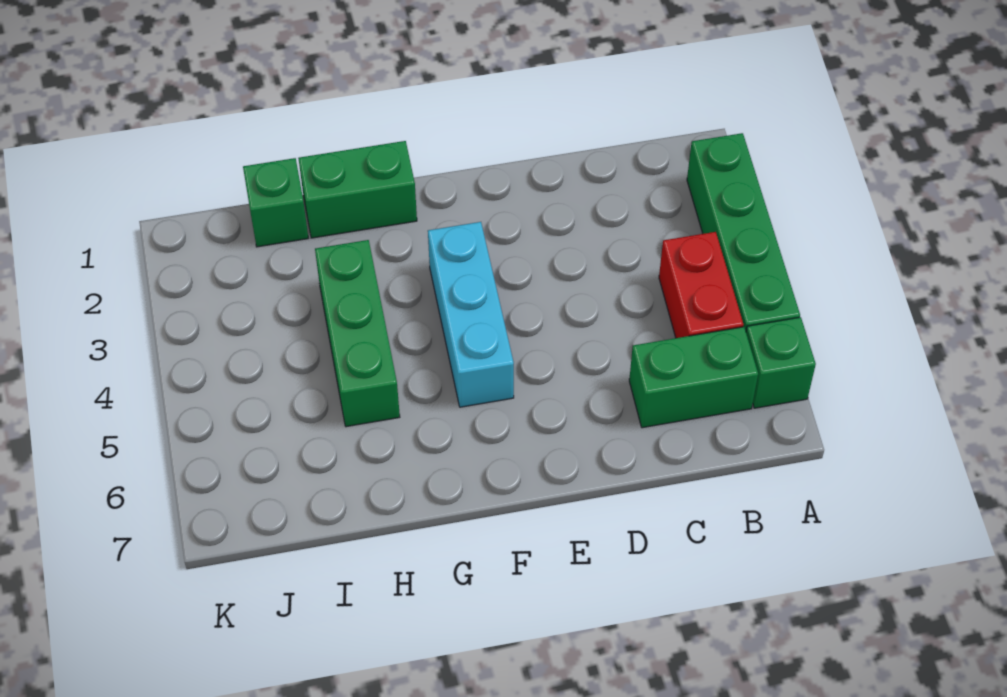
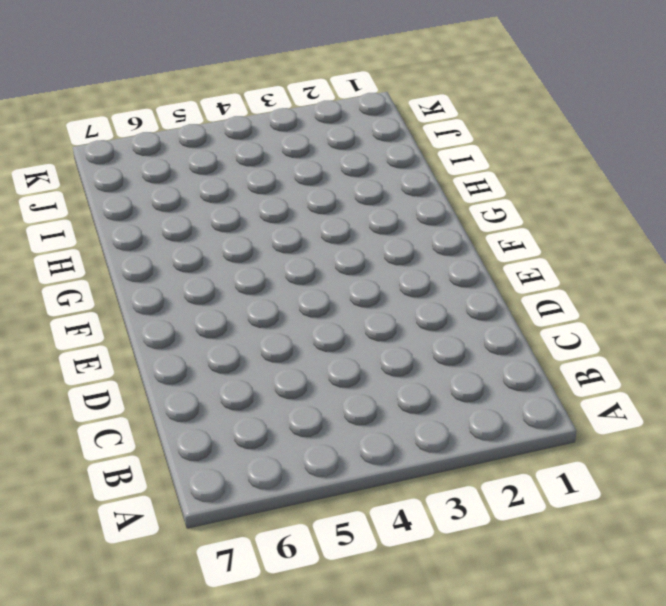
none -> green brick A2:A5 level 1
none -> green brick A6 level 1

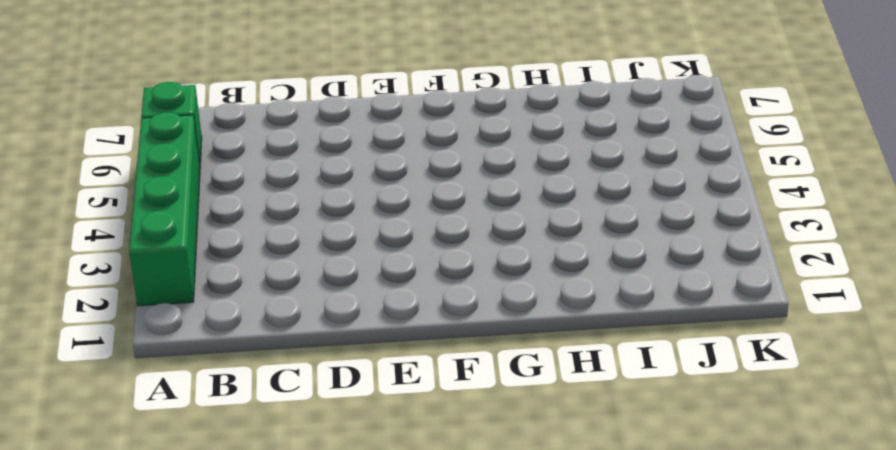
none -> red brick B4:B5 level 1
none -> green brick B6:C6 level 1

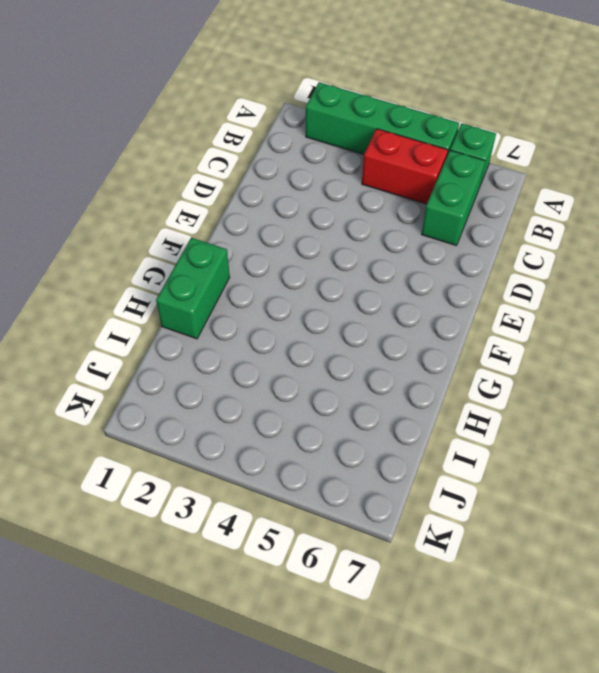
none -> cyan brick F3:F5 level 1
none -> green brick H3:H5 level 1

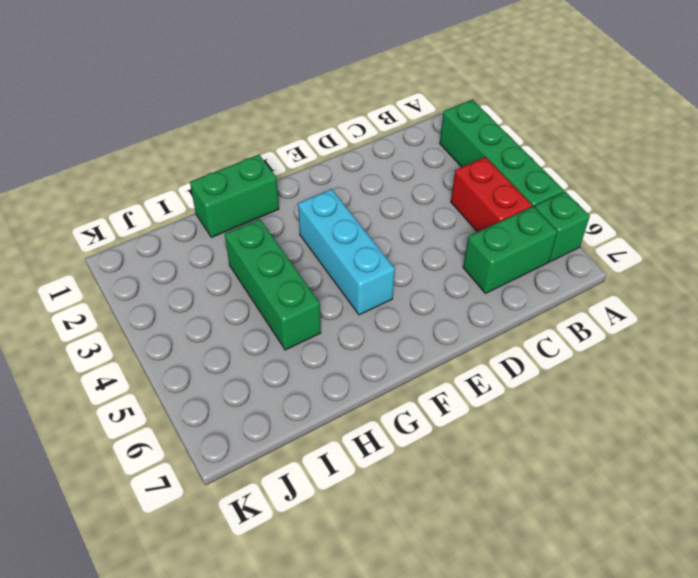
none -> green brick I1 level 1

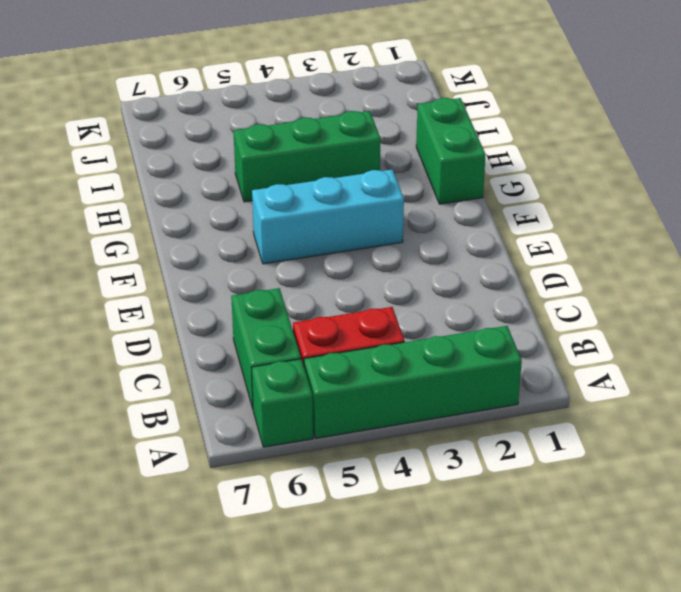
none -> green brick I1 level 1

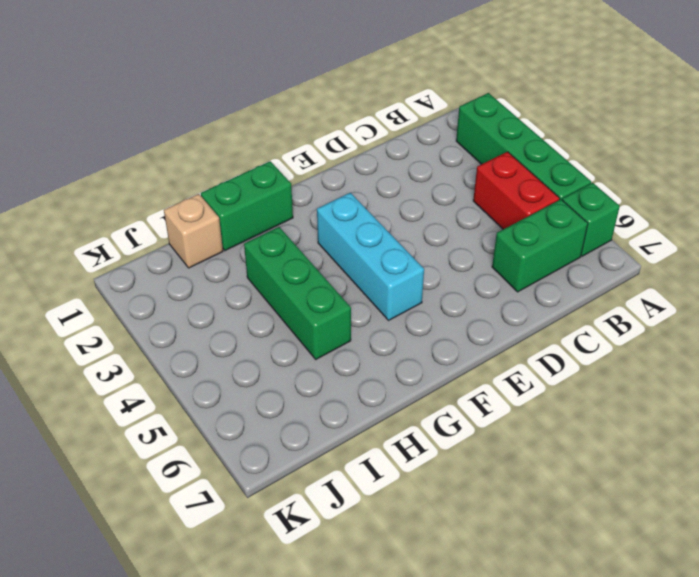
tan brick I1 level 1 -> green brick I1 level 1

